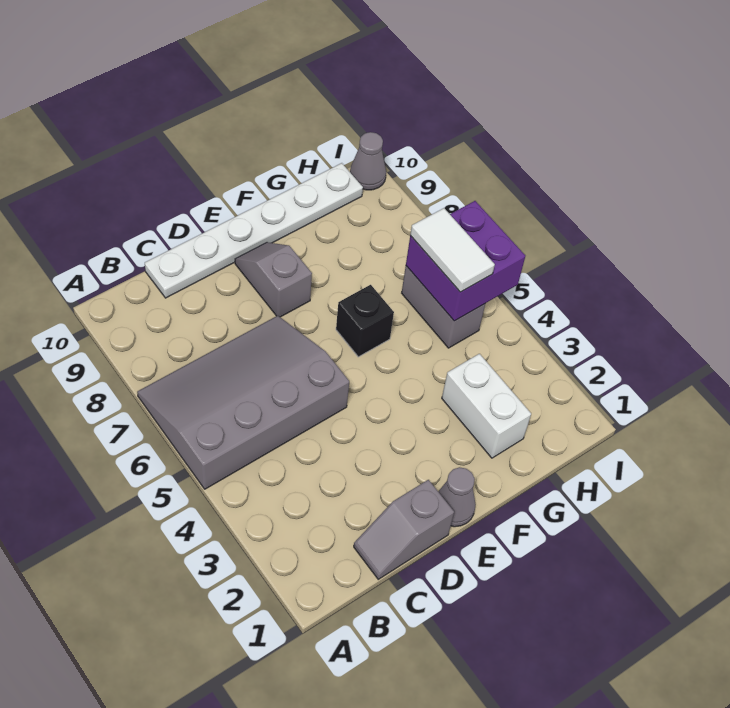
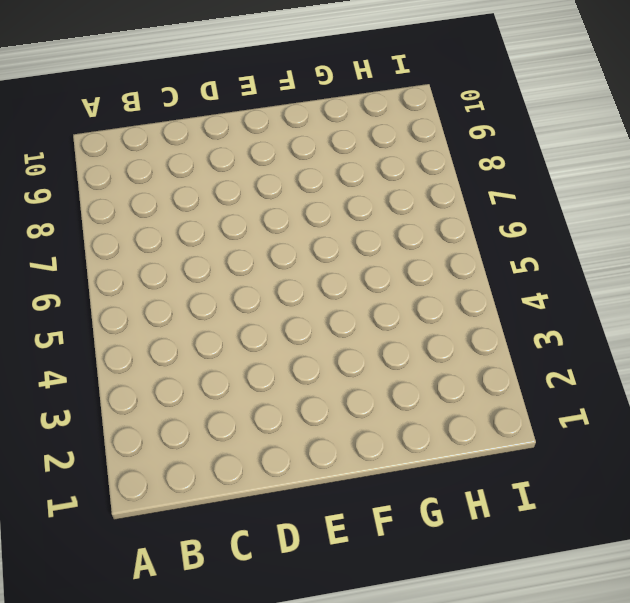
none -> grey slope A5:D7 level 1 top 5
none -> grey slope C1:D1 level 1 top D

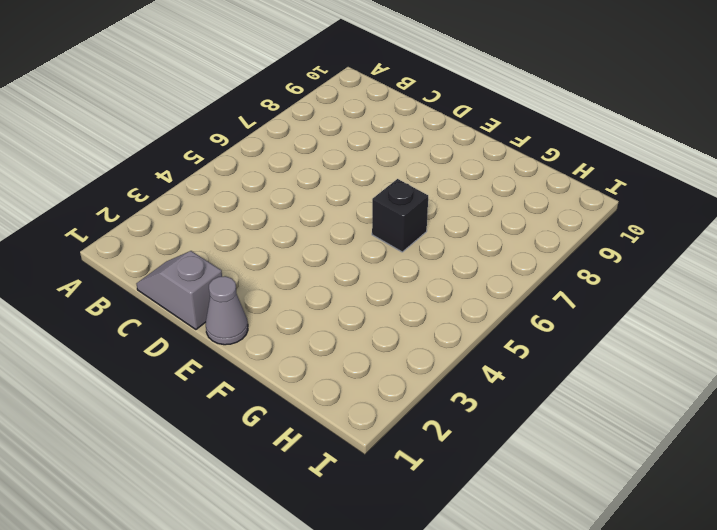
none -> grey slope A5:D7 level 1 top 5
none -> white plate C10:H10 level 1

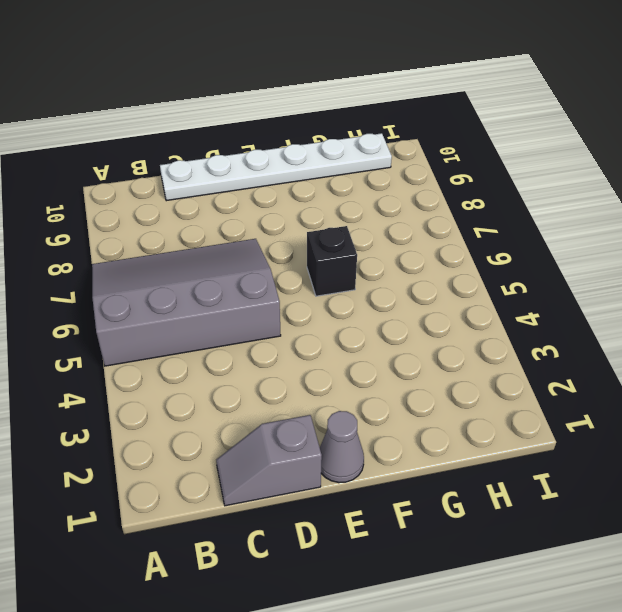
none -> grey slope E8:E9 level 1 top 8
none -> white brick G2:G3 level 1

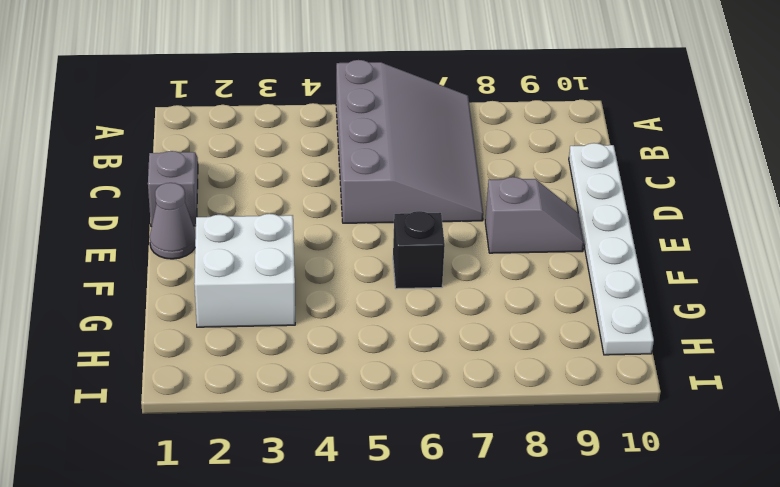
white brick F2:G3 level 1 -> white brick G2:G3 level 1
none -> grey brick H5:H6 level 1
none -> grey cone I10 level 1

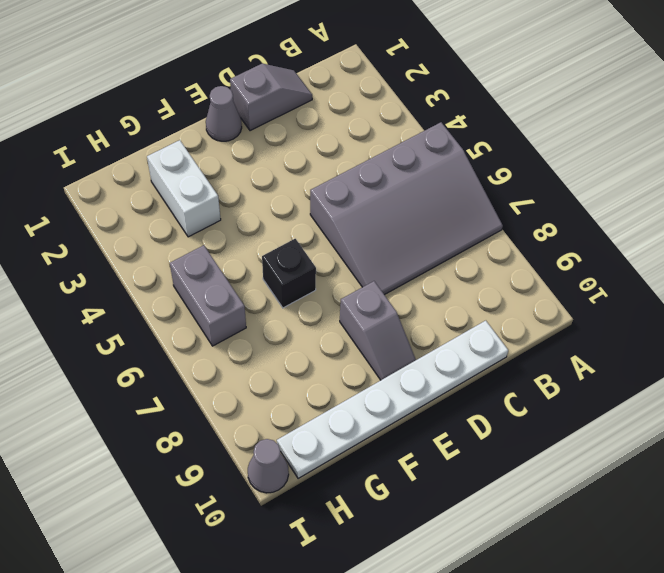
none -> purple brick H5:I6 level 2
none -> white tile H5:H6 level 3

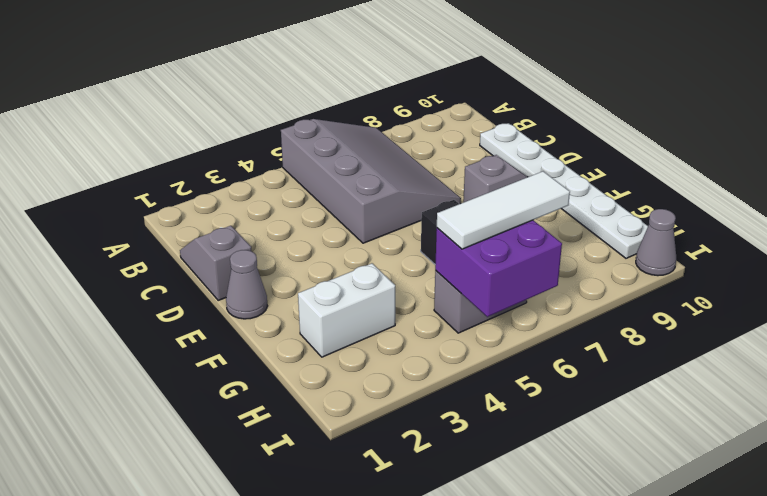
white tile H5:H7 level 3 -> white tile H5:H6 level 3

